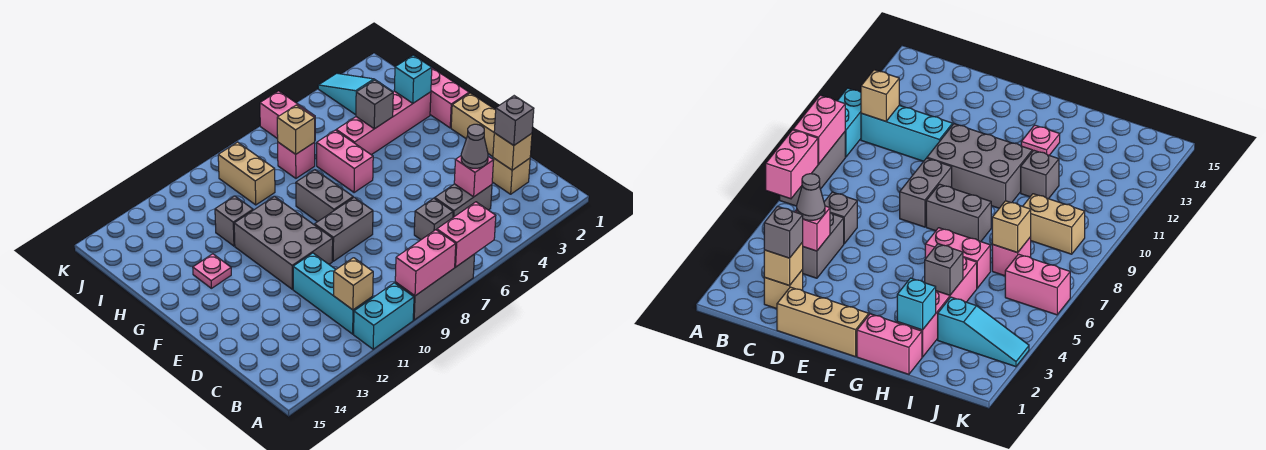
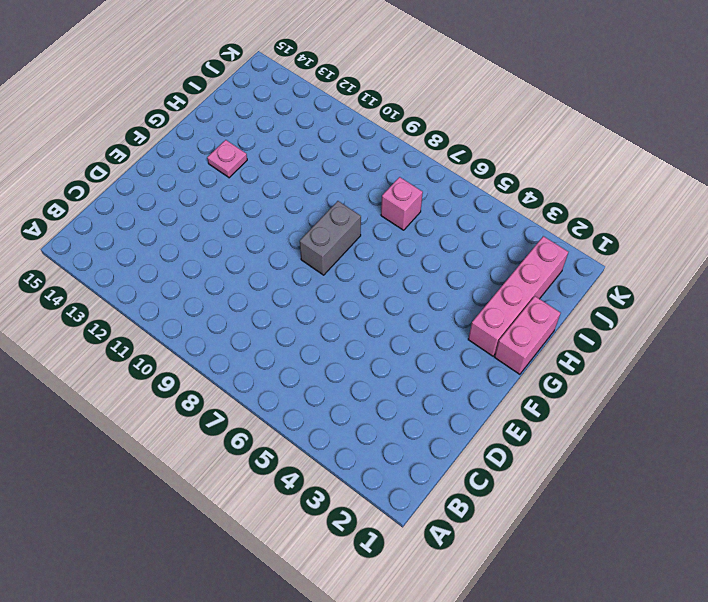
pink brick G2:J2 level 1 -> pink brick H2:H5 level 1
none -> grey brick A7:A9 level 1
none -> cyan brick A10:A11 level 1
none -> cyan brick B11:D11 level 1

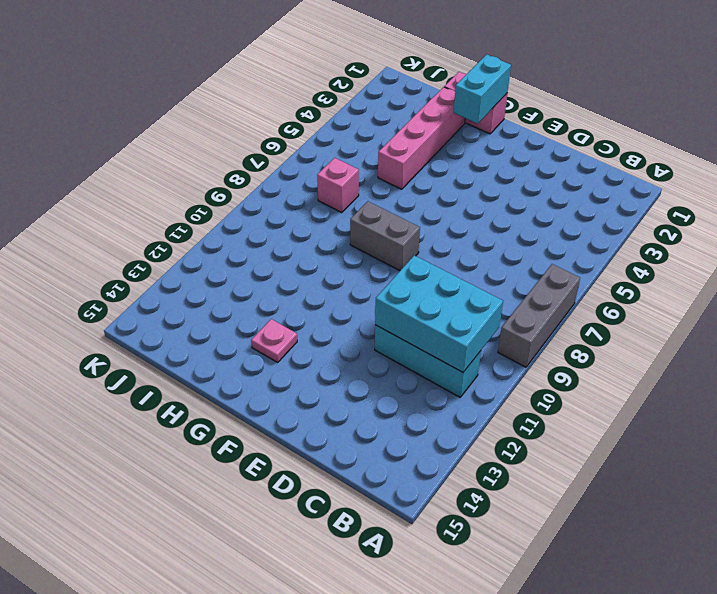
cyan brick B10:D11 level 2 -> tan brick B11 level 2
cyan brick G1:G2 level 2 -> cyan brick A10:A11 level 1
none -> tan brick C2 level 1
none -> grey brick C4:C5 level 1
none -> grey brick C6 level 1

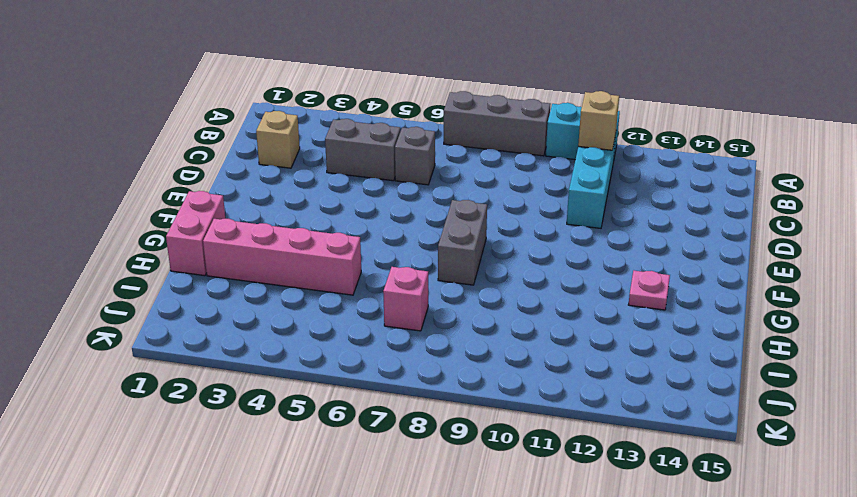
none -> tan brick D1:F1 level 1
none -> grey brick E8:E9 level 1
none -> grey brick E10:G11 level 1

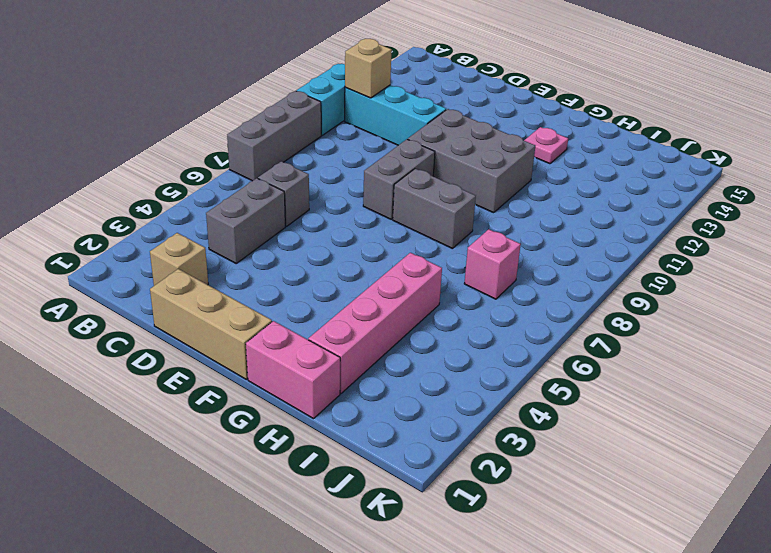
none -> pink brick G6:H6 level 1
none -> grey brick H11 level 1
none -> cyan slope I3:K3 level 1 top I

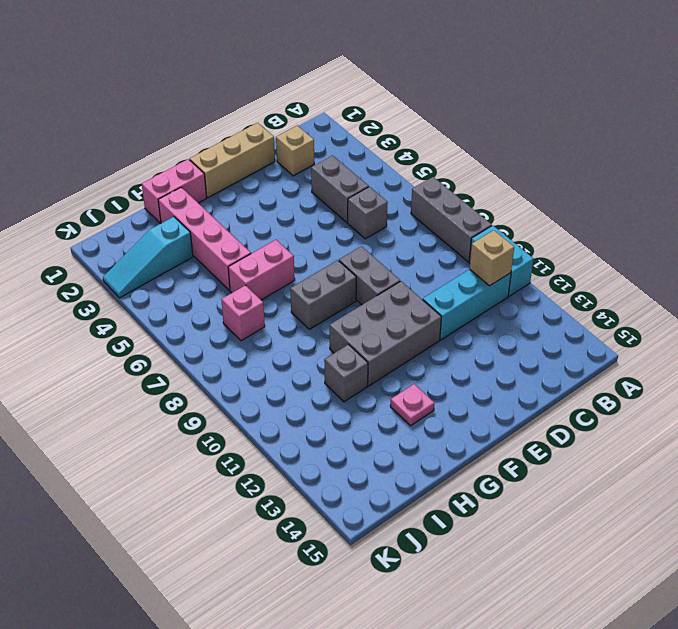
none -> tan brick I9:J9 level 1
none -> pink brick J6:K6 level 1
none -> pink brick A6:A7 level 2

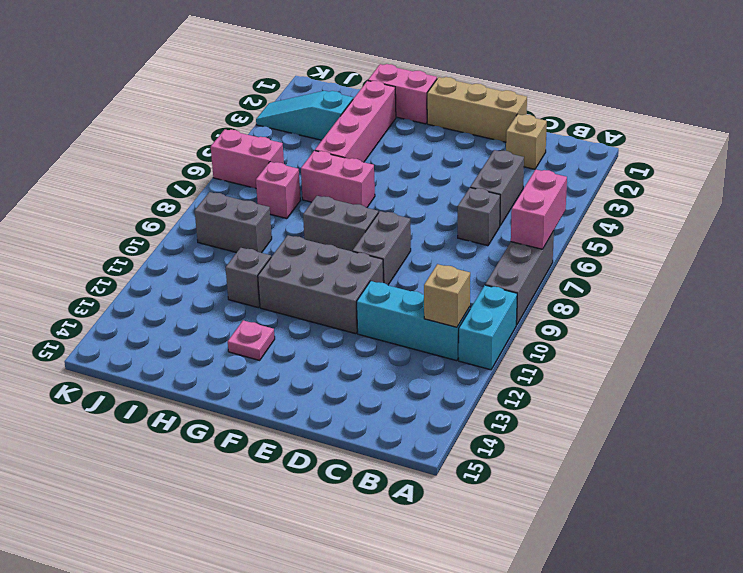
grey brick I9:J9 level 1 -> tan brick I9:J9 level 1
none -> pink brick A8:A9 level 2
none -> tan brick C2 level 2
none -> pink brick C4 level 2

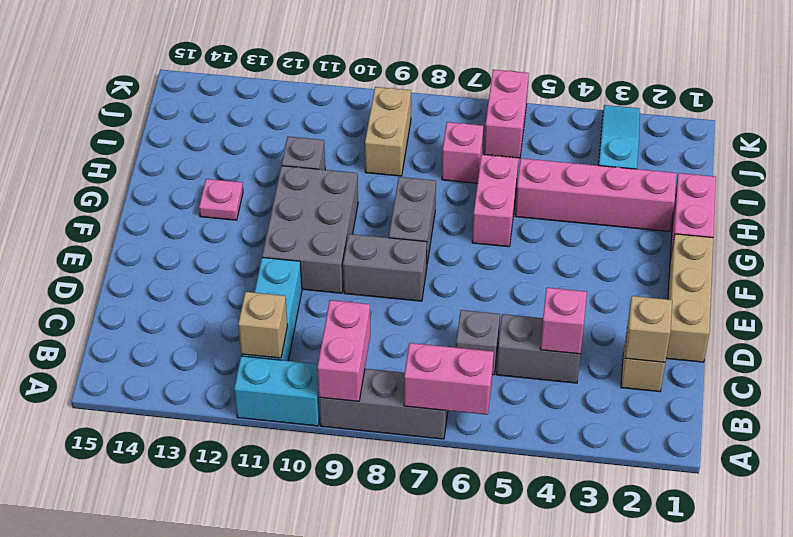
pink brick A9:B9 level 2 -> pink brick A8:A9 level 2
none -> cyan brick H2 level 2
none -> grey brick H4 level 2
none -> tan brick I7 level 2

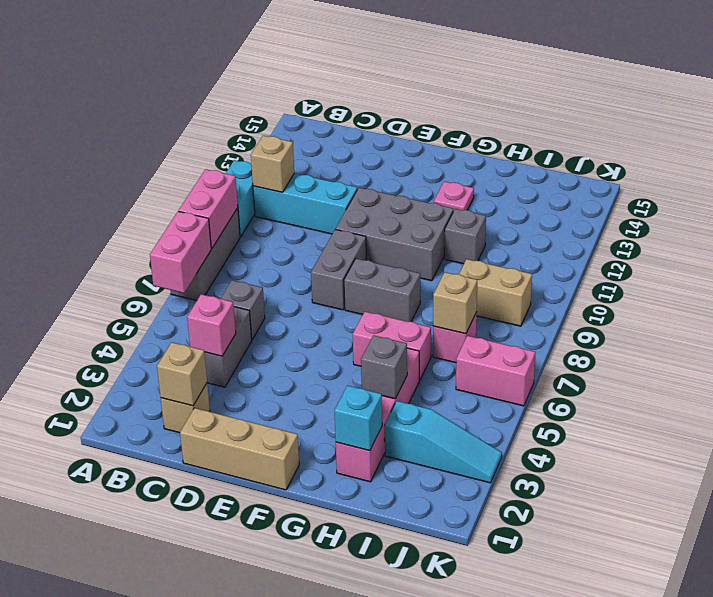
none -> pink brick G1:H1 level 1
none -> grey brick C2 level 3
none -> grey cone C4 level 3

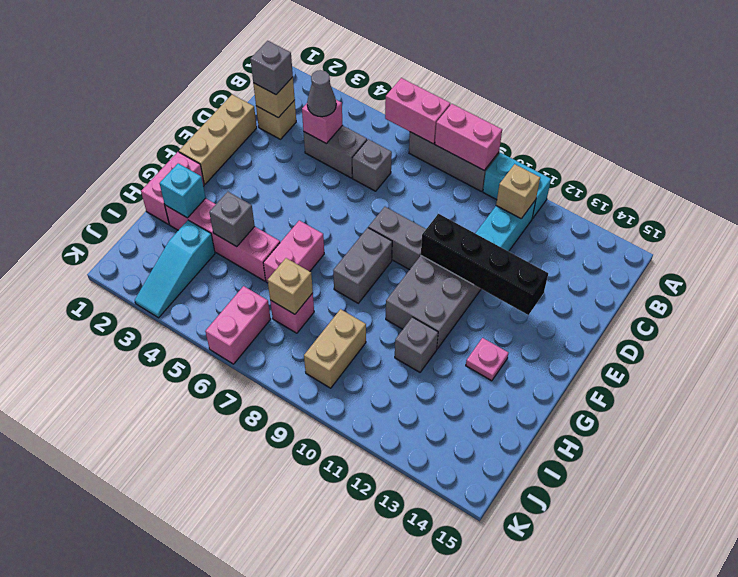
black brick E10:E13 level 2 -> none

